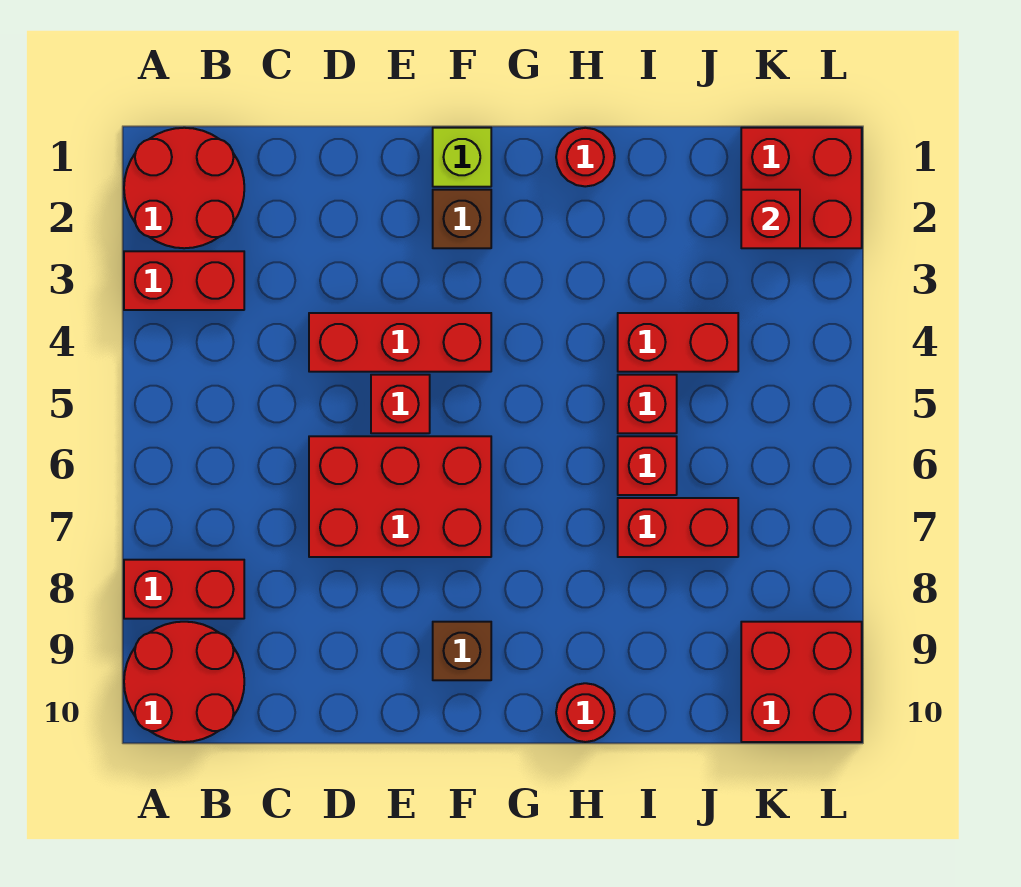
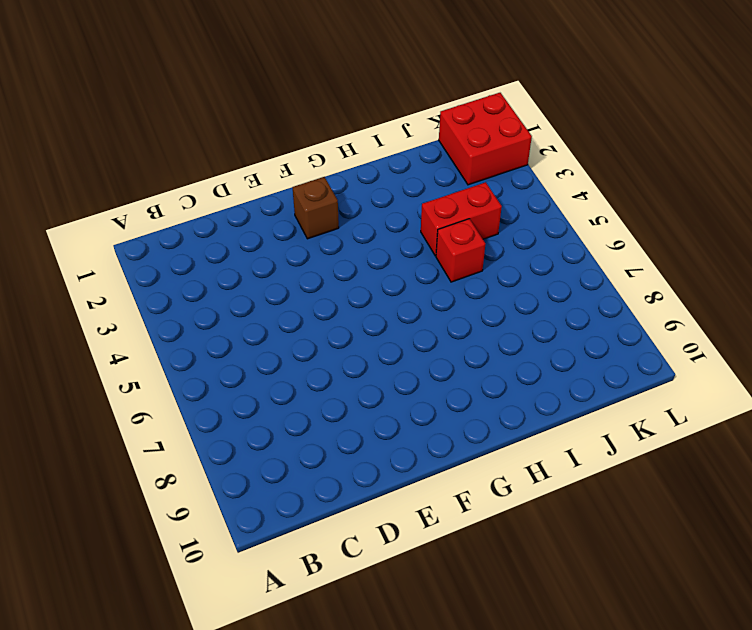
none -> red round brick A1:B2 level 1
none -> red brick A3:B3 level 1
none -> red brick A8:B8 level 1

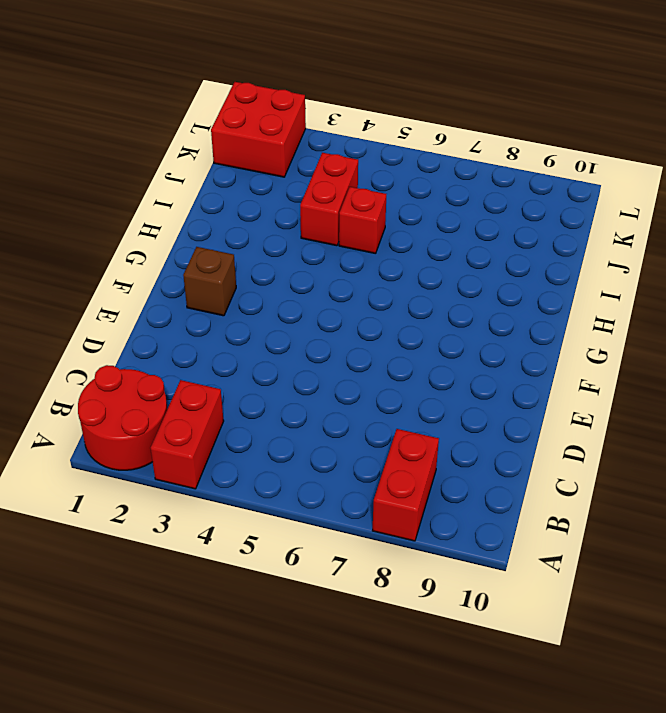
none -> red round brick A9:B10 level 1
none -> red brick D4:F4 level 1
none -> red brick D6:F7 level 1

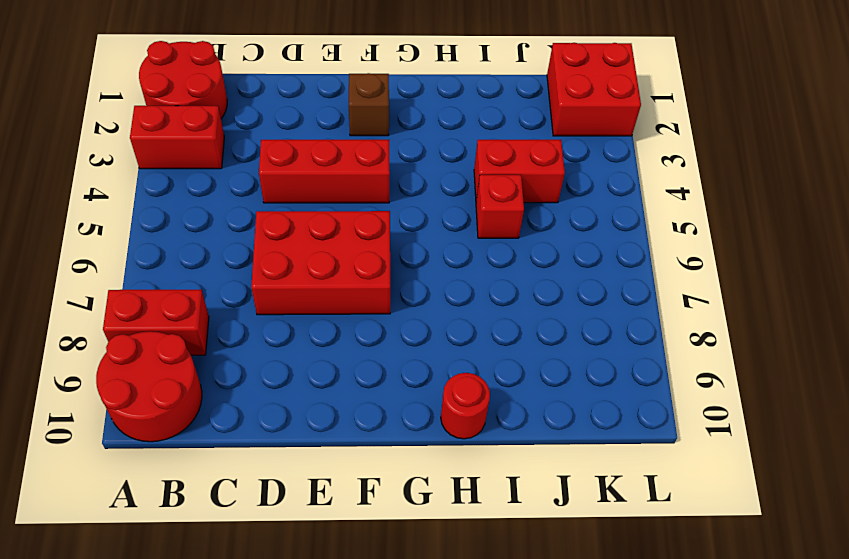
none -> red brick E5 level 1
none -> lime brick F1 level 1
none -> brown brick F9 level 1

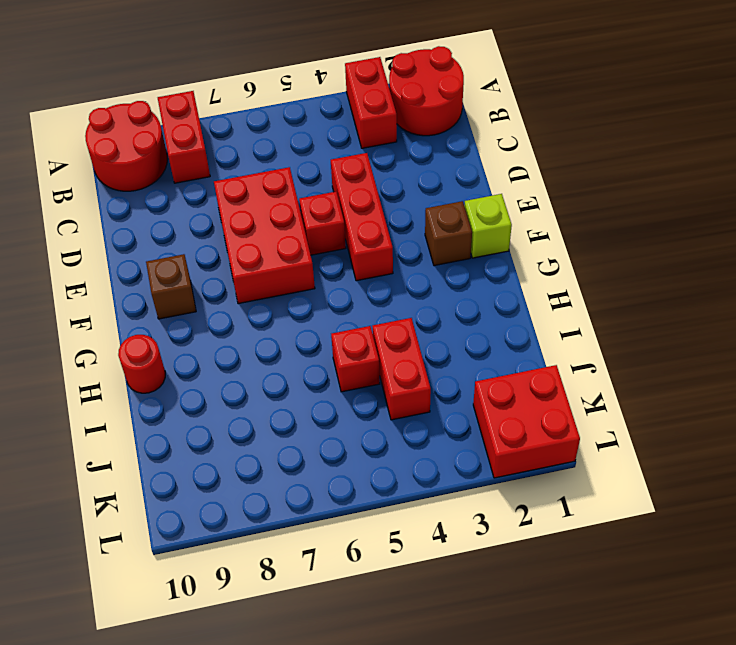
none -> red round brick H1 level 1
none -> red brick I6 level 1
none -> red brick I7:J7 level 1

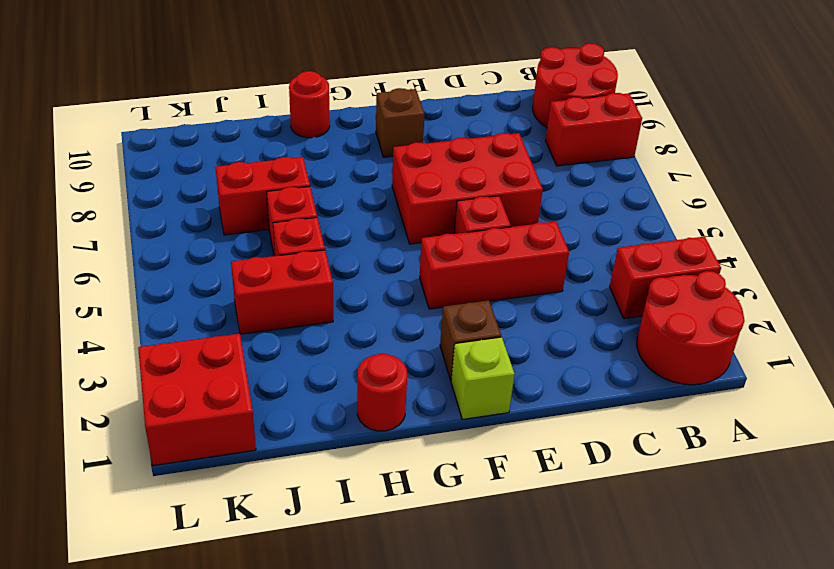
none -> red brick K9:L10 level 1
none -> red brick K2 level 2

